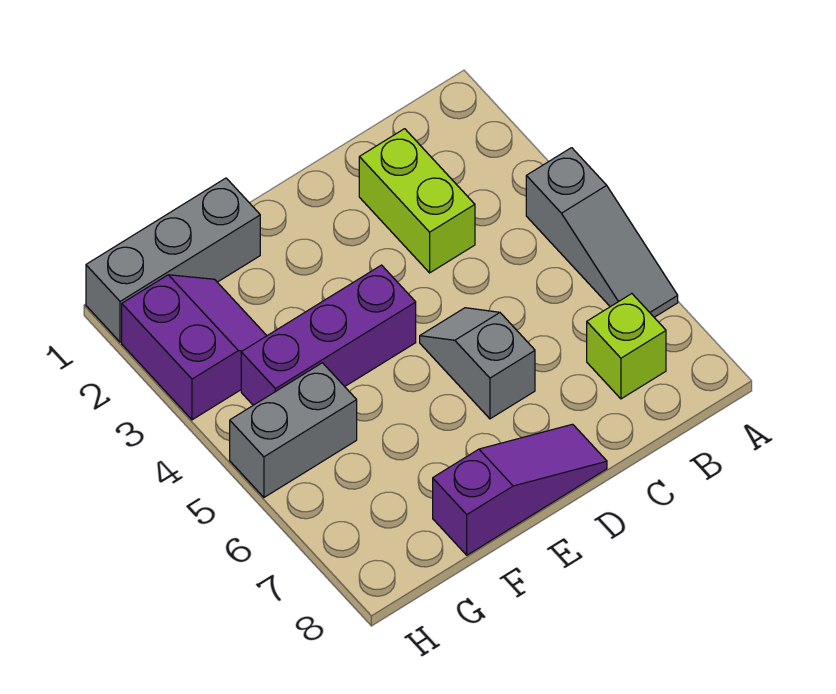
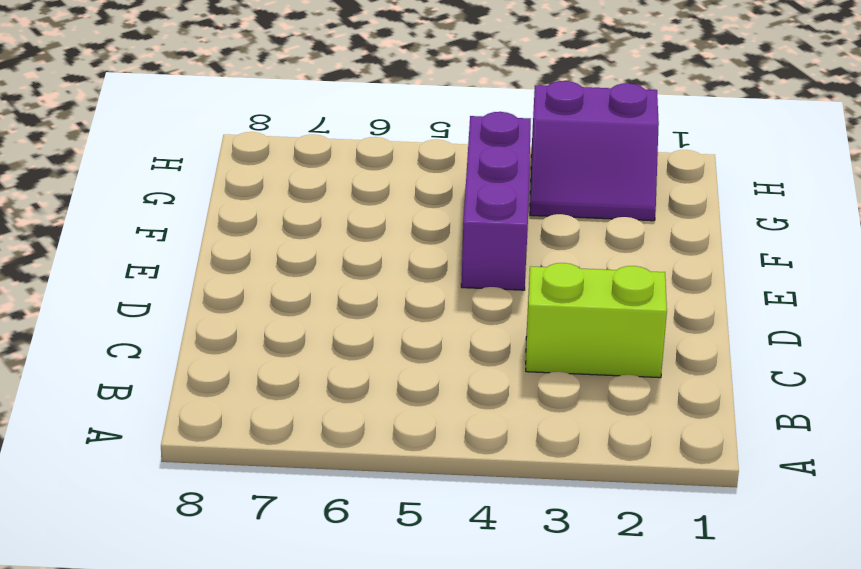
none -> grey slope A4:A6 level 1 top 4
none -> lime brick B7 level 1

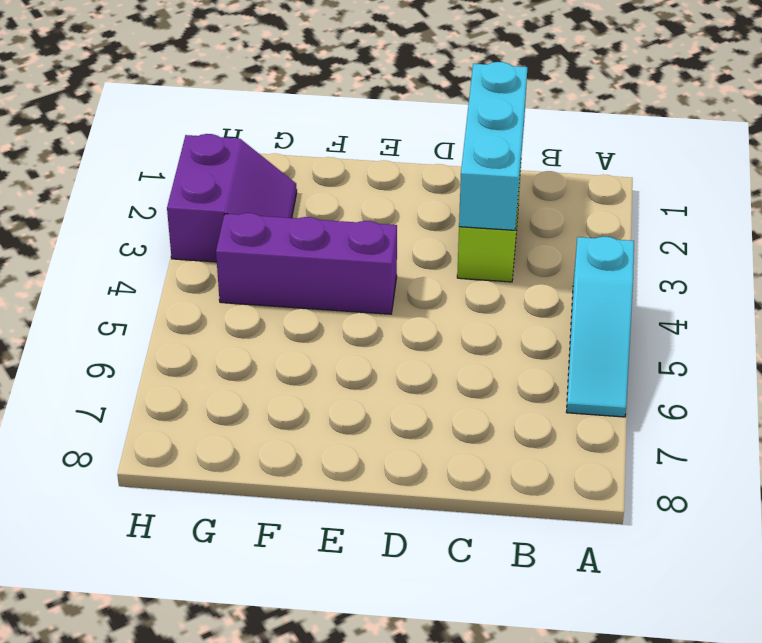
cyan slope A4:A6 level 1 top 4 -> grey slope A4:A6 level 1 top 4
cyan brick C1:C3 level 2 -> none
none -> lime brick B7 level 1
none -> grey slope D5:D6 level 1 top 6

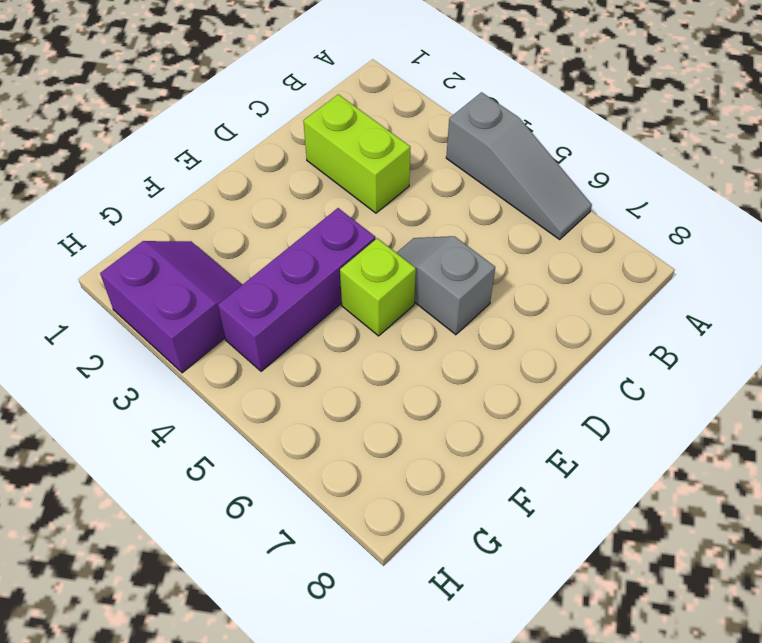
lime brick E5 level 1 -> lime brick B7 level 1
none -> purple slope D8:F8 level 1 top F
none -> grey brick F1:H1 level 1

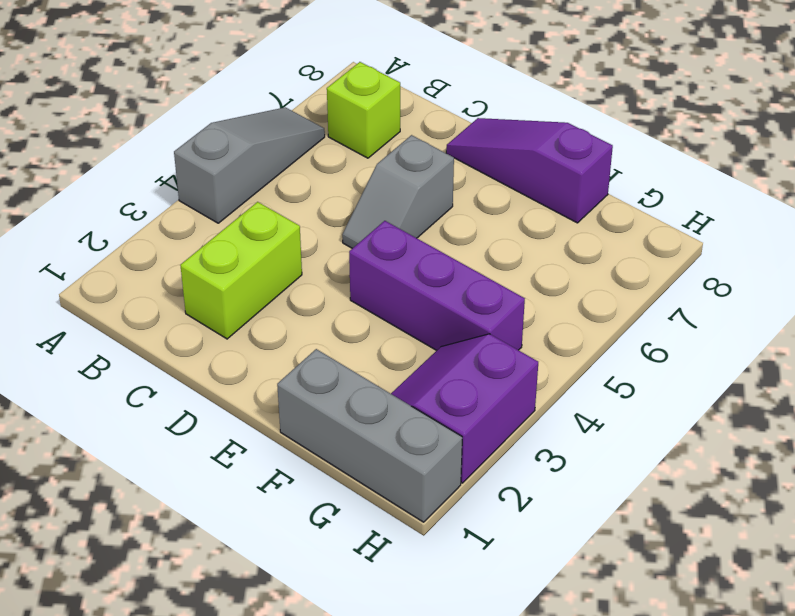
none -> grey brick G5:H5 level 1

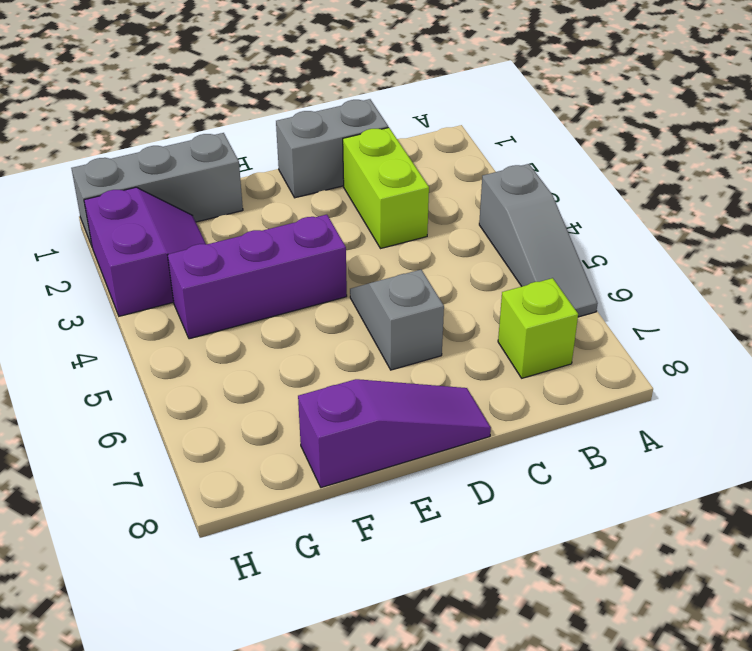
grey brick C1:D1 level 1 -> grey brick G5:H5 level 1

